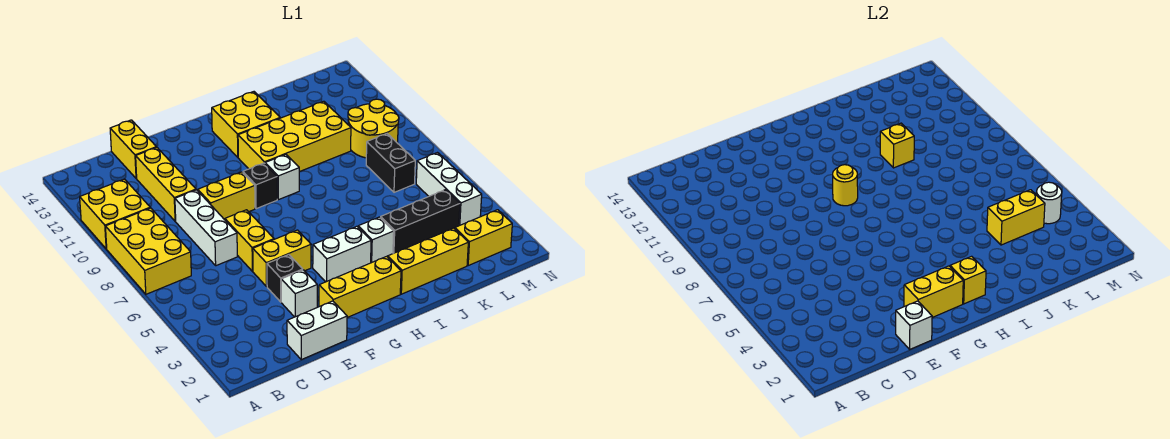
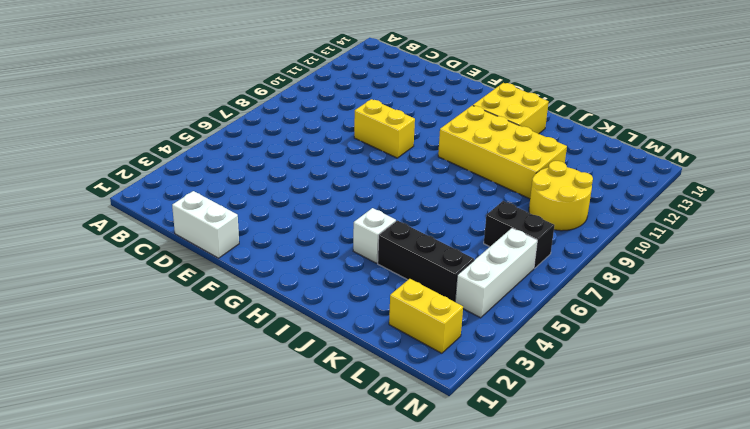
black brick L7:M7 level 1 -> black brick L7:L8 level 1
none -> yellow brick A7:B9 level 1
none -> yellow brick A10:B11 level 1
none -> white brick D7:D9 level 1
none -> yellow brick D10:D12 level 1

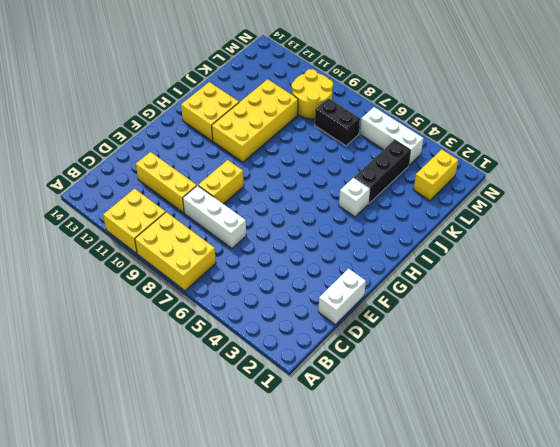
none -> yellow brick D13:D14 level 1
none -> white brick E3 level 1
none -> black brick E4 level 1
none -> yellow brick E5:F5 level 1

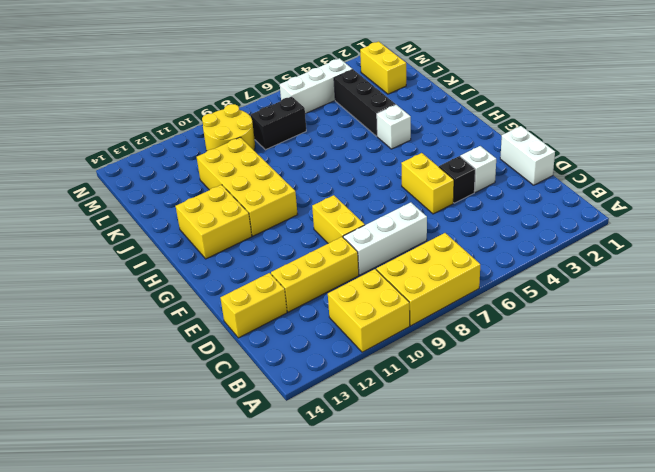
none -> yellow brick E6:E7 level 1
none -> yellow brick F2:H2 level 1
none -> white brick G4:H4 level 1
none -> black brick G9 level 1

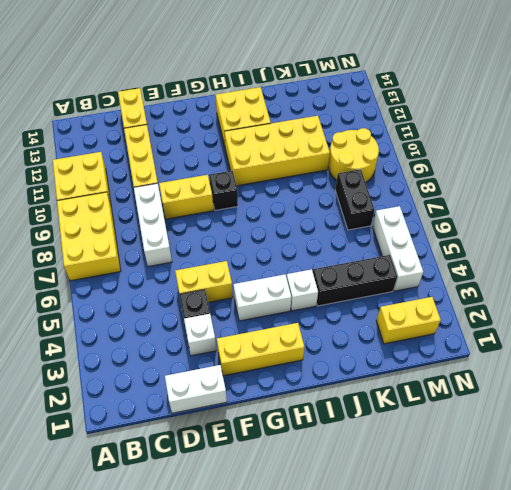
none -> yellow brick E6:E7 level 1
none -> white brick H9 level 1
none -> yellow brick I2:K2 level 1
none -> white brick E1 level 2

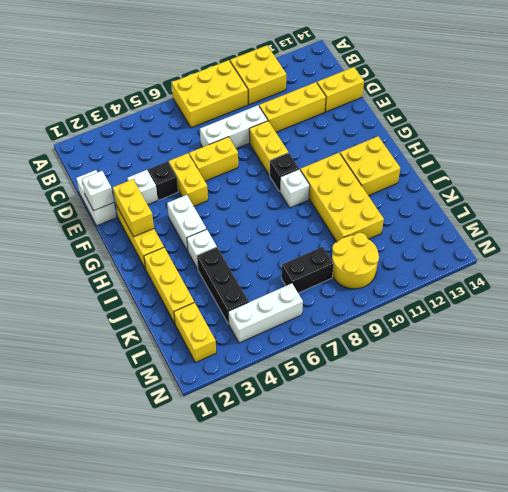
none -> yellow round brick G9 level 2
none -> yellow brick H2 level 2
none -> yellow brick J10 level 2
none -> yellow brick K4:L4 level 2

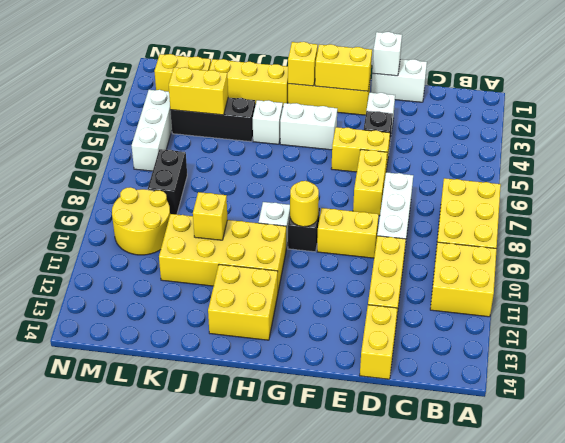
none -> white round brick M4 level 2

